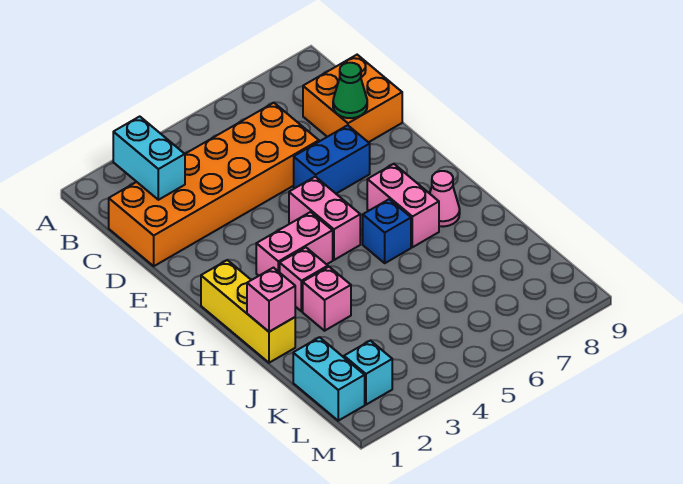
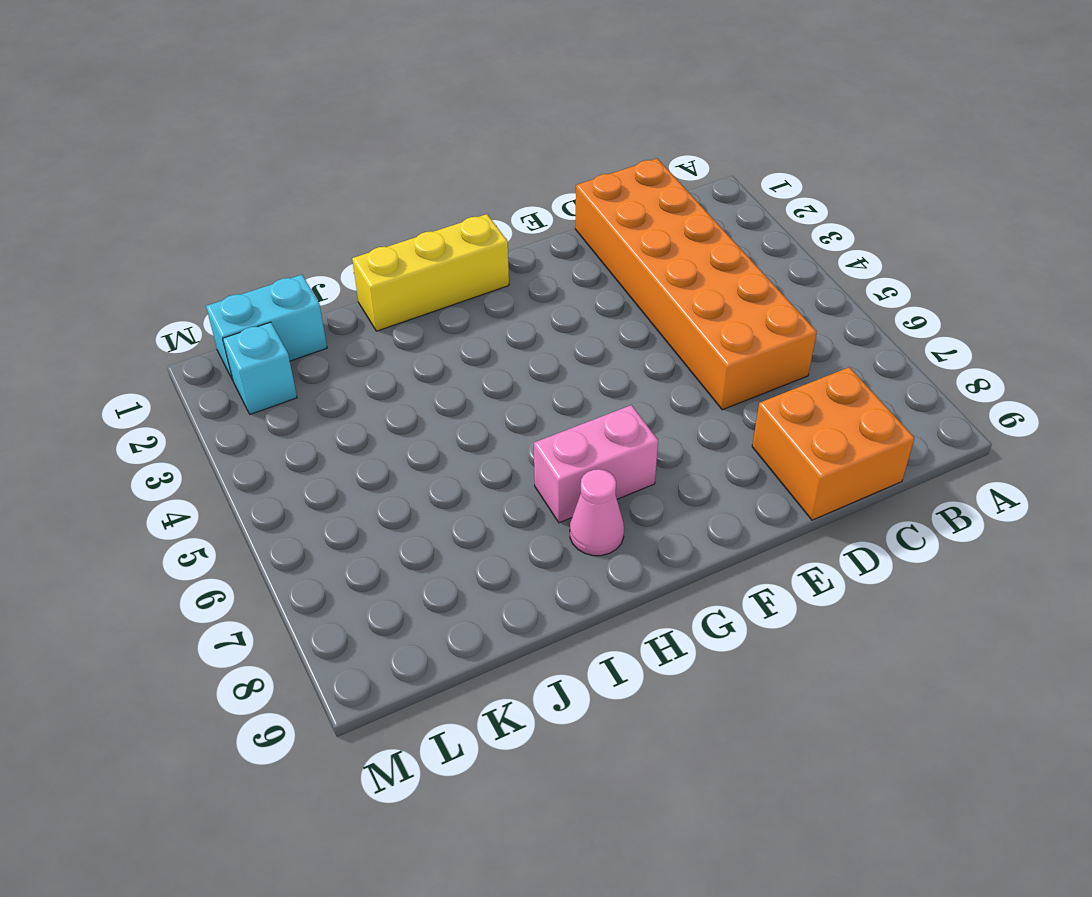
none -> blue brick E6:E7 level 1
none -> pink brick F5:G5 level 1
none -> pink brick G3:G4 level 1

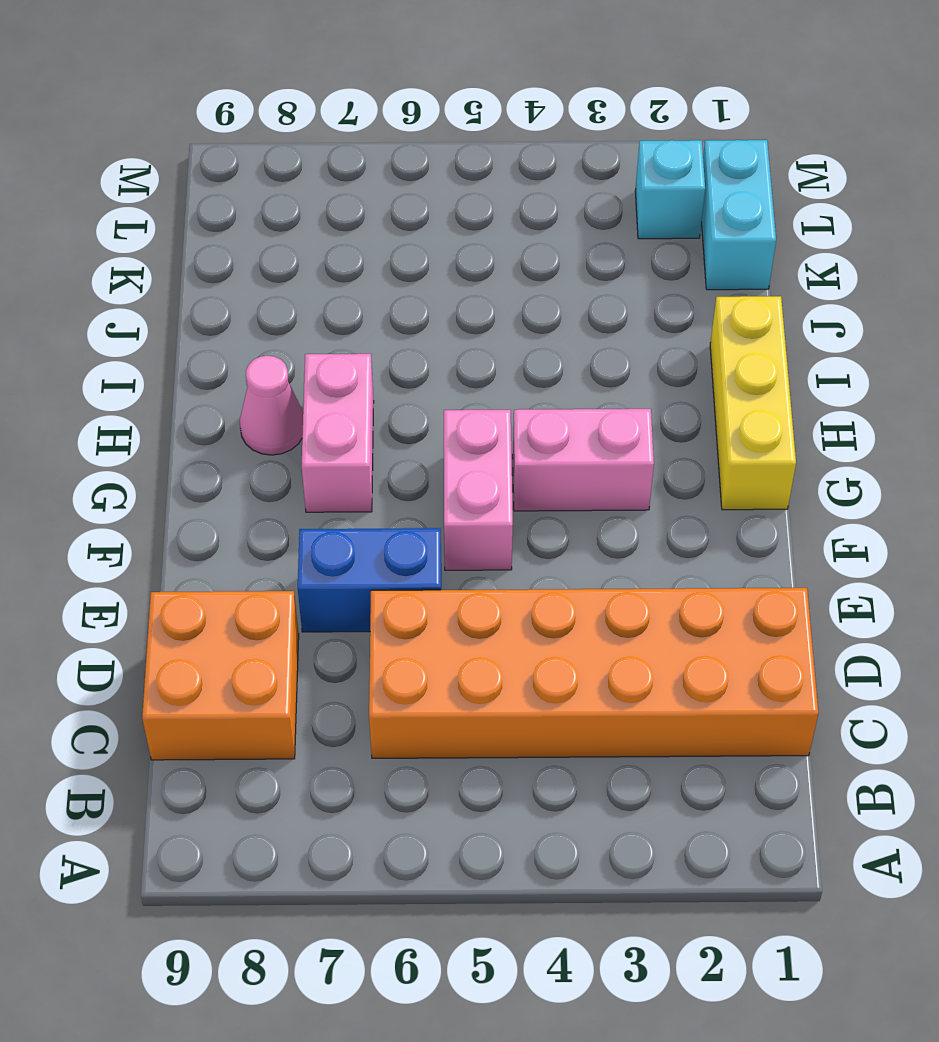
none -> pink brick H3 level 1
none -> blue brick H6 level 1
none -> pink brick I3 level 1

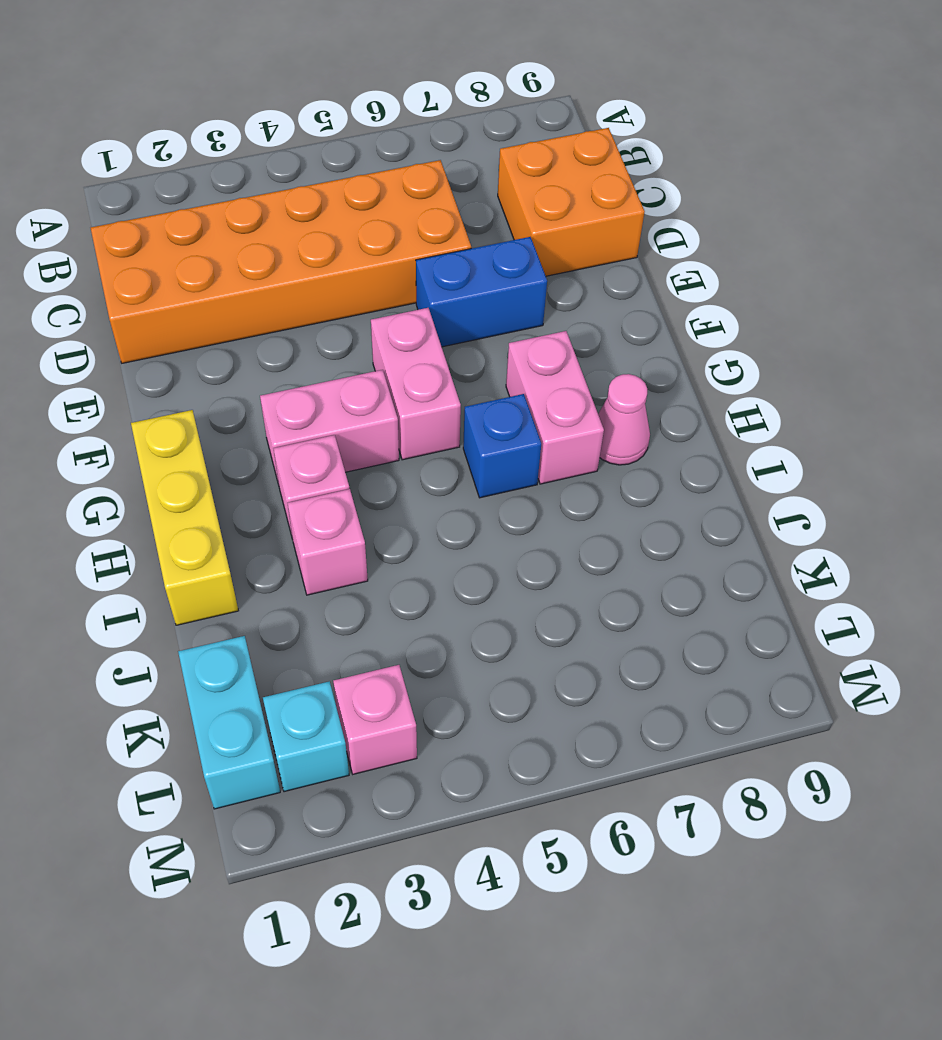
pink brick L3 level 1 -> pink brick I1 level 2
none -> cyan brick B2:C2 level 2
none -> green cone D8 level 2

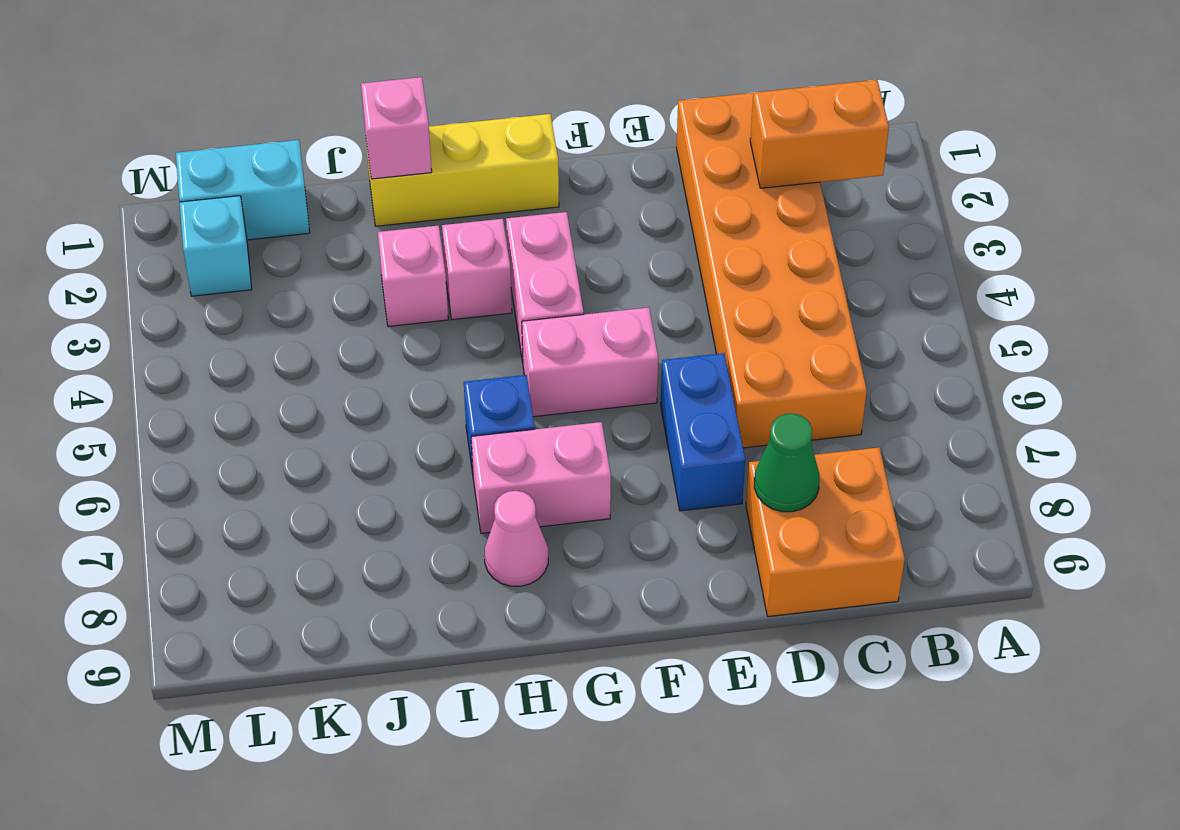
orange brick B2:C2 level 2 -> cyan brick B2:C2 level 2

